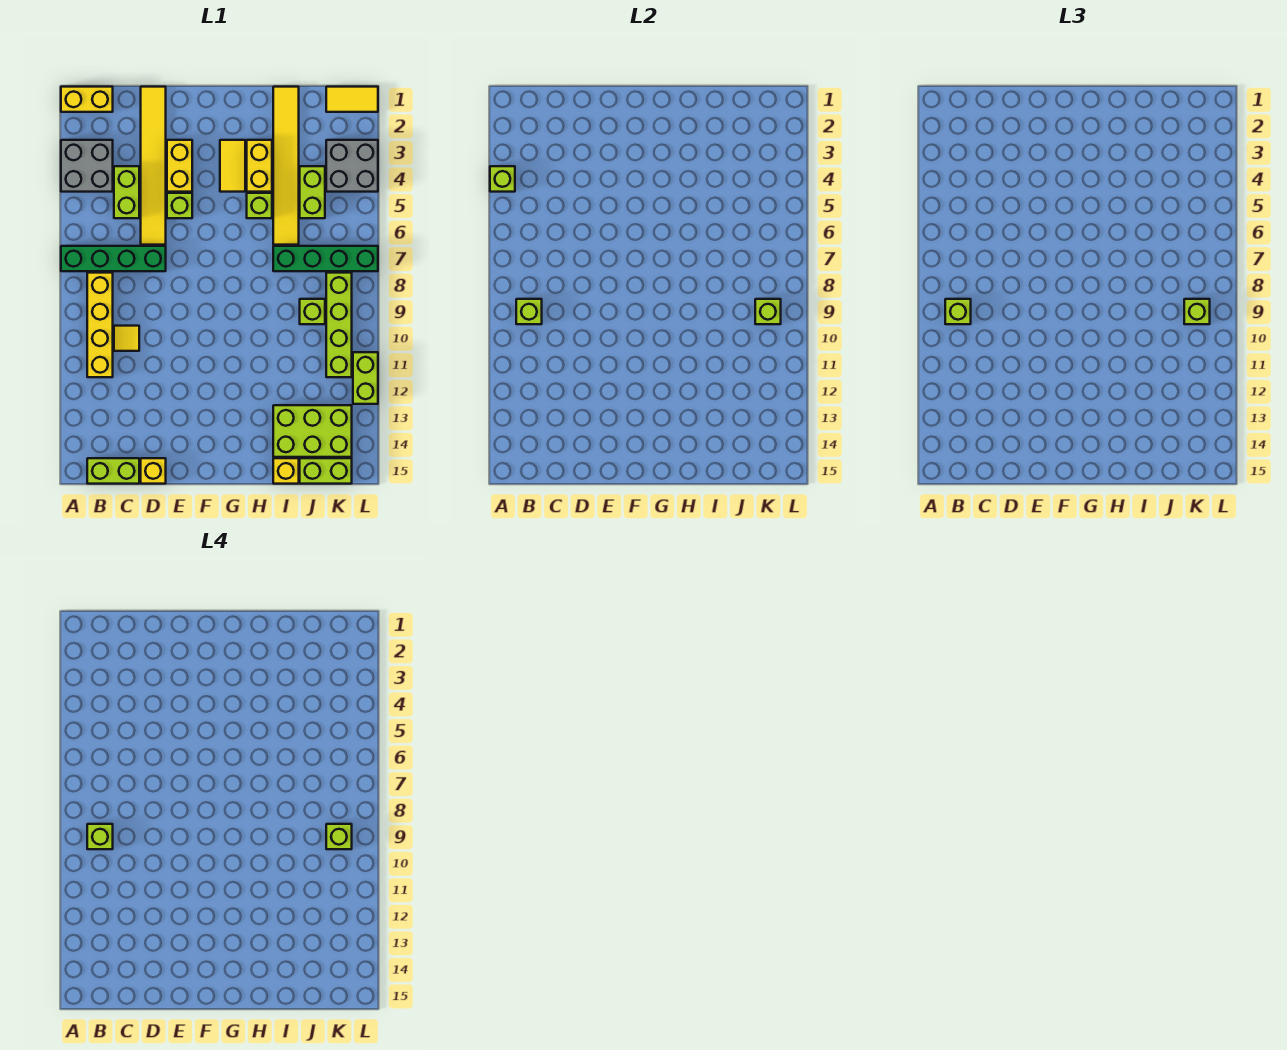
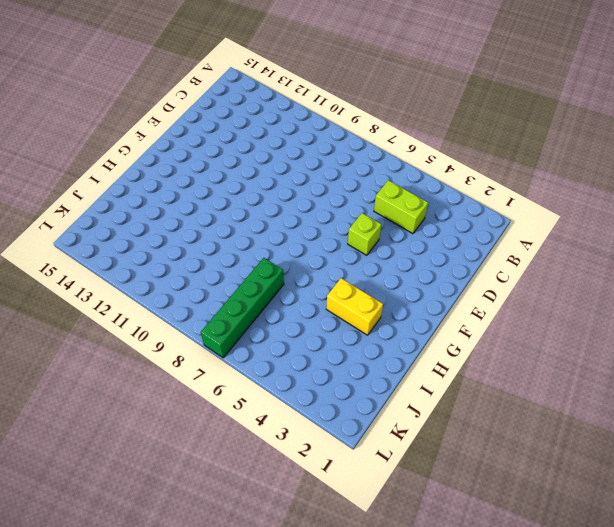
none -> yellow brick A1:B1 level 1
none -> grey brick A3:B4 level 1
none -> green brick A7:D7 level 1
none -> yellow brick B8:B11 level 1

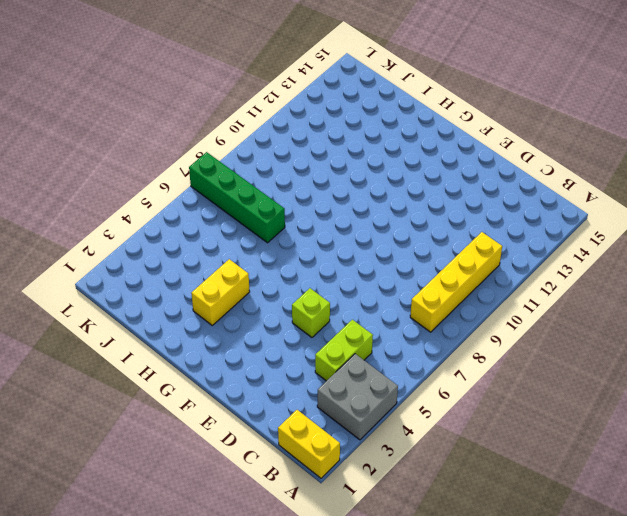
none -> green brick A7:D7 level 1
none -> lime brick B15:C15 level 1
none -> yellow tile C10 level 1
none -> yellow tile D1:D6 level 1

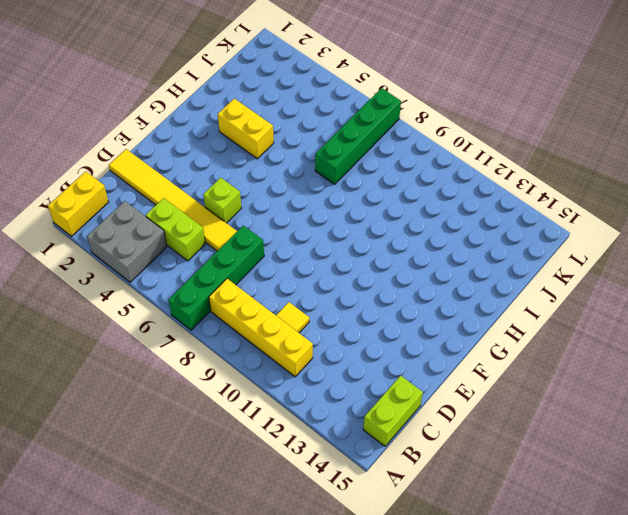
none -> yellow brick D15 level 1
none -> yellow brick E3:E4 level 1
none -> yellow tile G3:G4 level 1
none -> lime brick H5 level 1

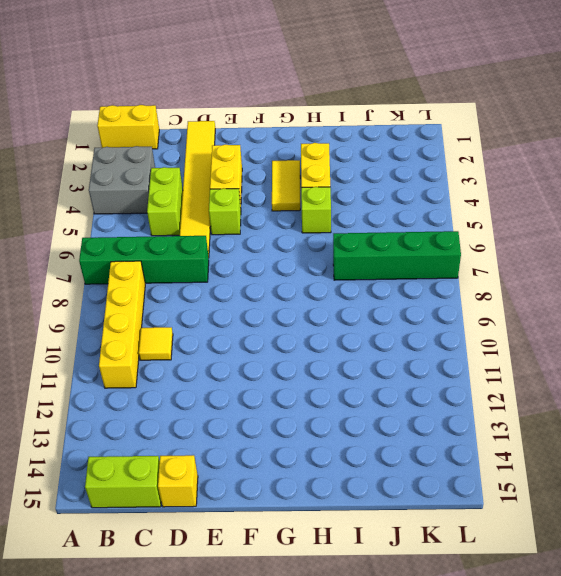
none -> yellow tile I1:I6 level 1
none -> lime brick I13:K14 level 1
none -> yellow brick I15 level 1
none -> lime brick J4:J5 level 1

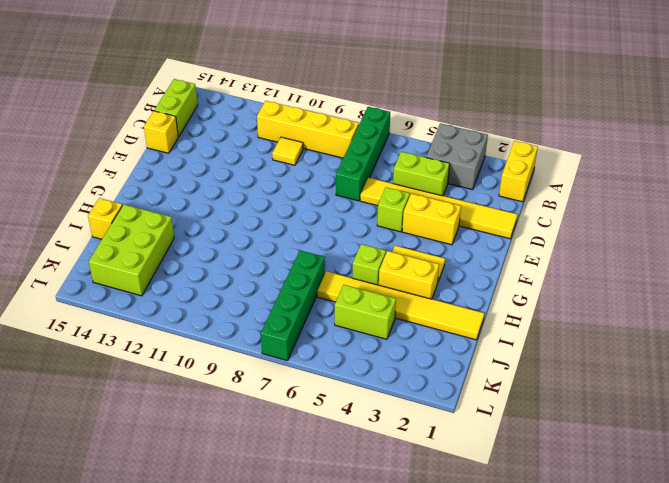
none -> lime brick J9 level 1
none -> lime brick J15:K15 level 1
none -> yellow tile K1:L1 level 1
none -> grey brick K3:L4 level 1

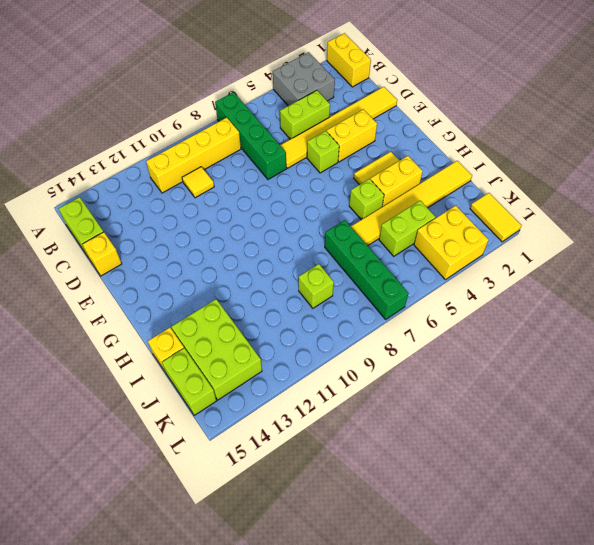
yellow brick K3:L4 level 1 -> grey brick K3:L4 level 1
none -> lime brick K8:K11 level 1
none -> lime brick L11:L12 level 1
none -> lime brick A4 level 2
none -> lime brick B9 level 2

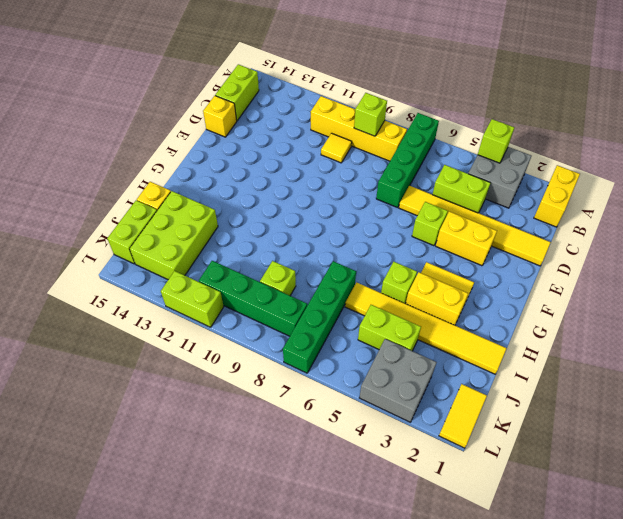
green brick K8:K11 level 1 -> lime brick K8:K11 level 1
none -> lime brick K9 level 2
none -> lime brick B9 level 3
none -> lime brick K9 level 3
none -> lime brick B9 level 4

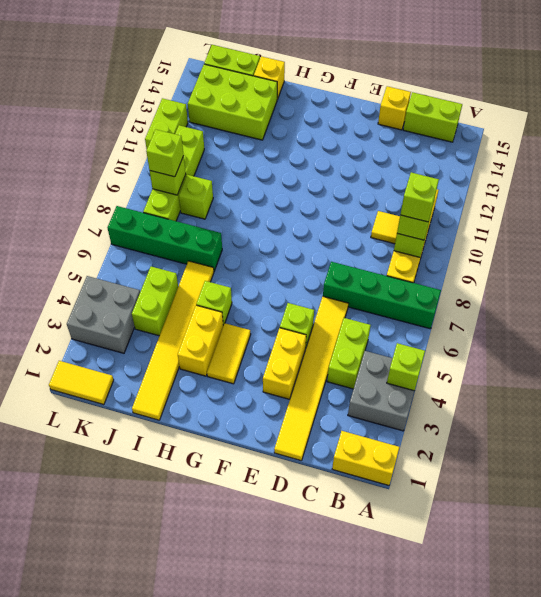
none -> lime brick K9 level 4

